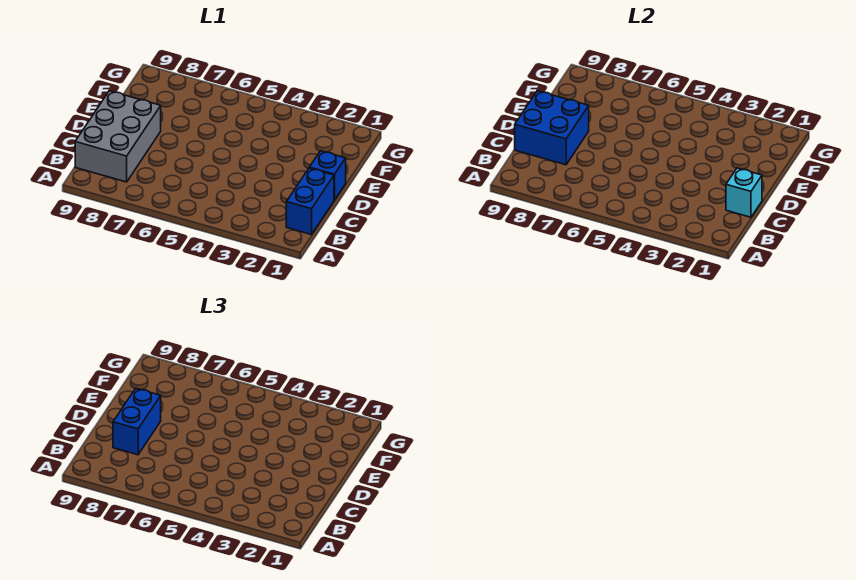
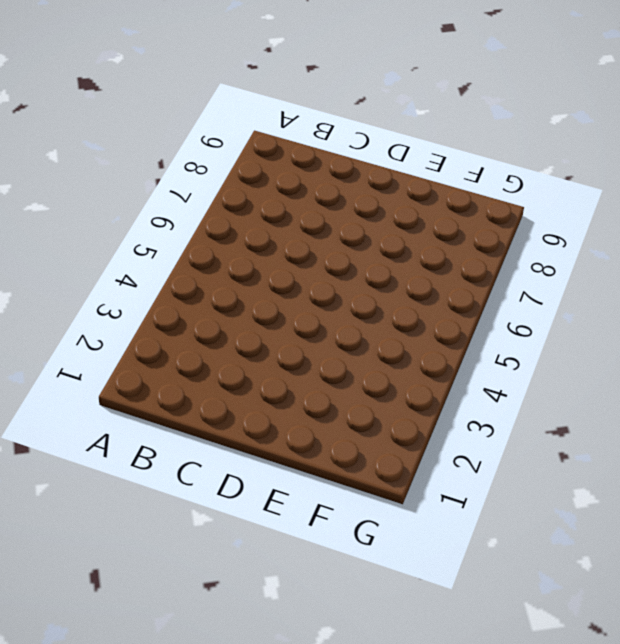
none -> blue brick B1:C1 level 1
none -> grey brick B8:D9 level 1

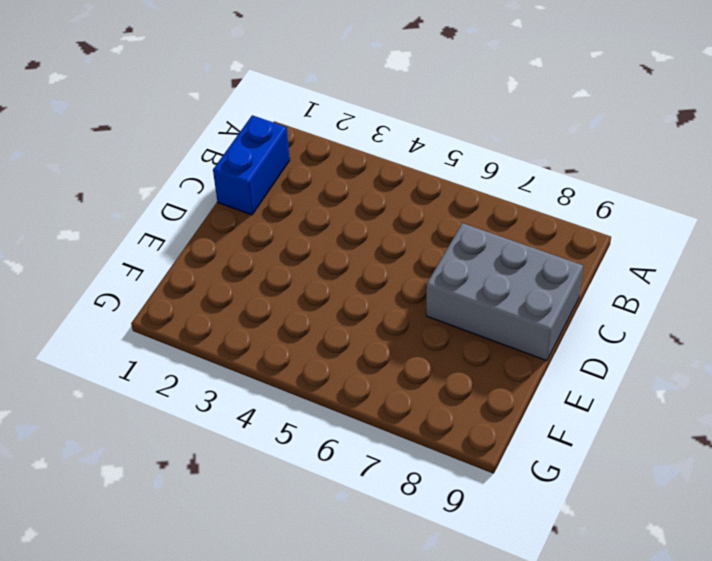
grey brick C7:D9 level 1 -> grey brick B8:D9 level 1
none -> blue brick D1 level 1
none -> cyan brick C1 level 2

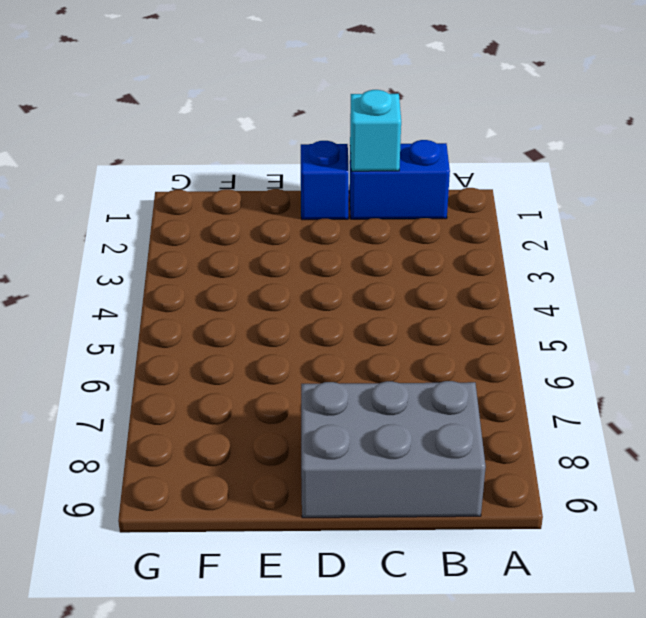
none -> blue brick C8:D9 level 2
none -> blue brick C8:D8 level 3

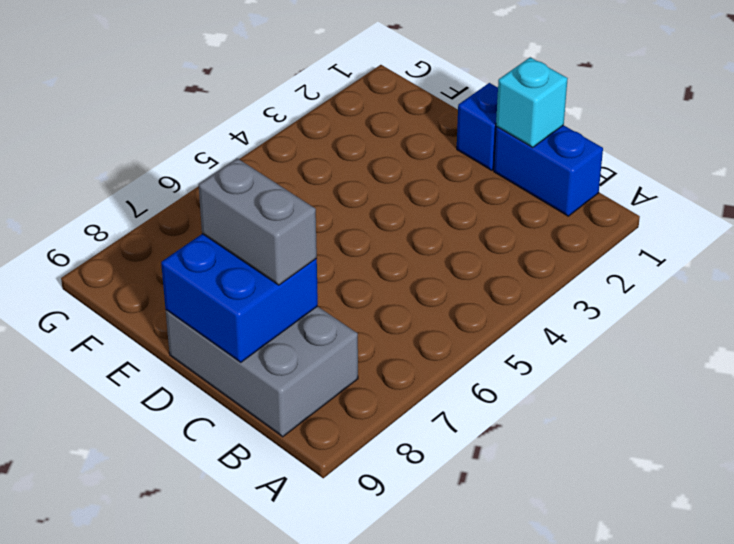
grey brick C8:D8 level 3 -> blue brick C8:D8 level 3

